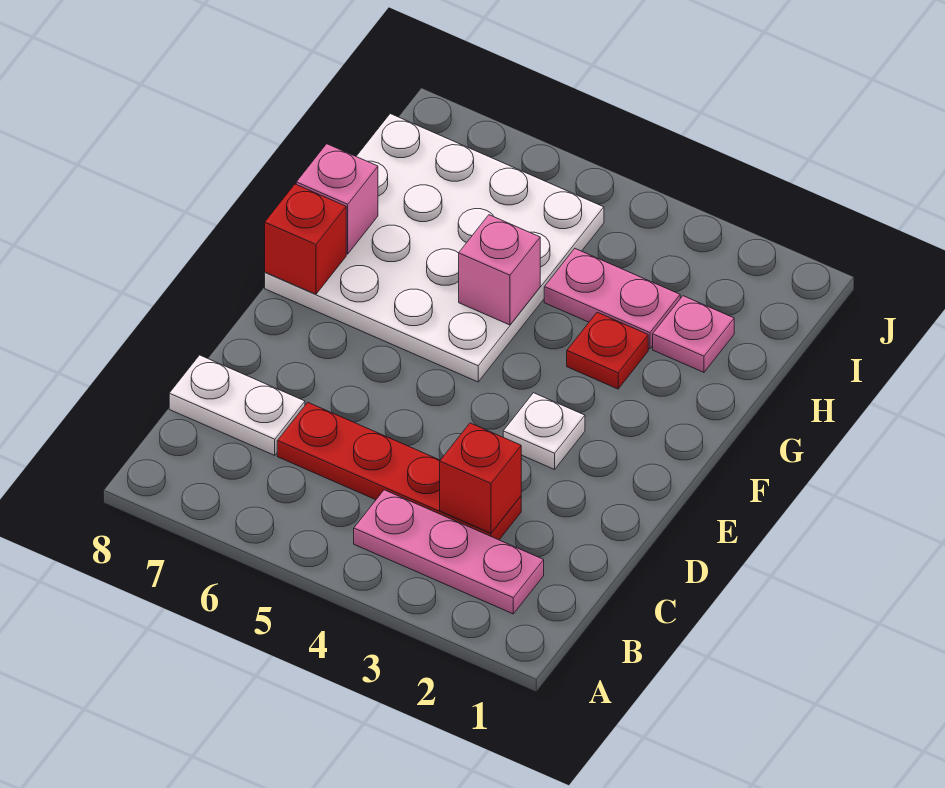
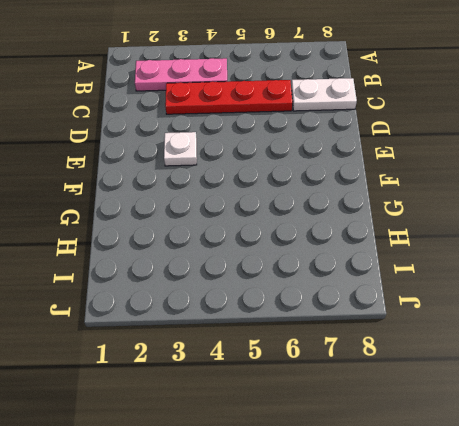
none -> white plate F5:I8 level 1
none -> red plate G3 level 1
none -> pink plate H2 level 1

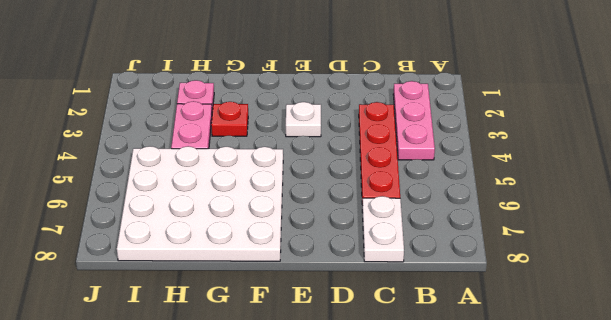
none -> red brick C3 level 2
none -> red brick F8 level 2
none -> pink brick G5 level 2

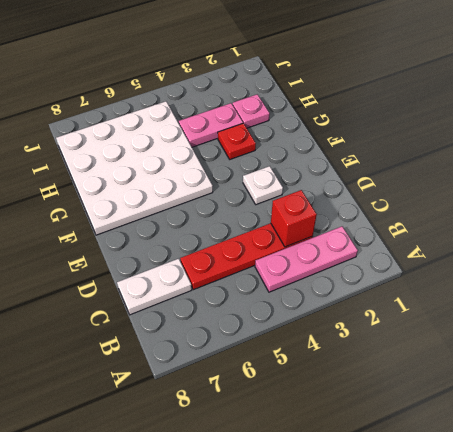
none -> red brick F8 level 2
none -> pink brick G5 level 2
none -> pink brick G8 level 2

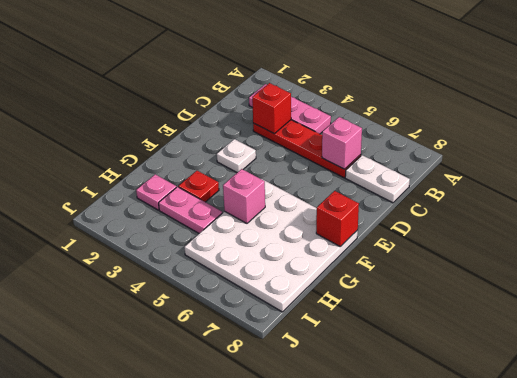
pink brick C6 level 2 -> pink brick G8 level 2

